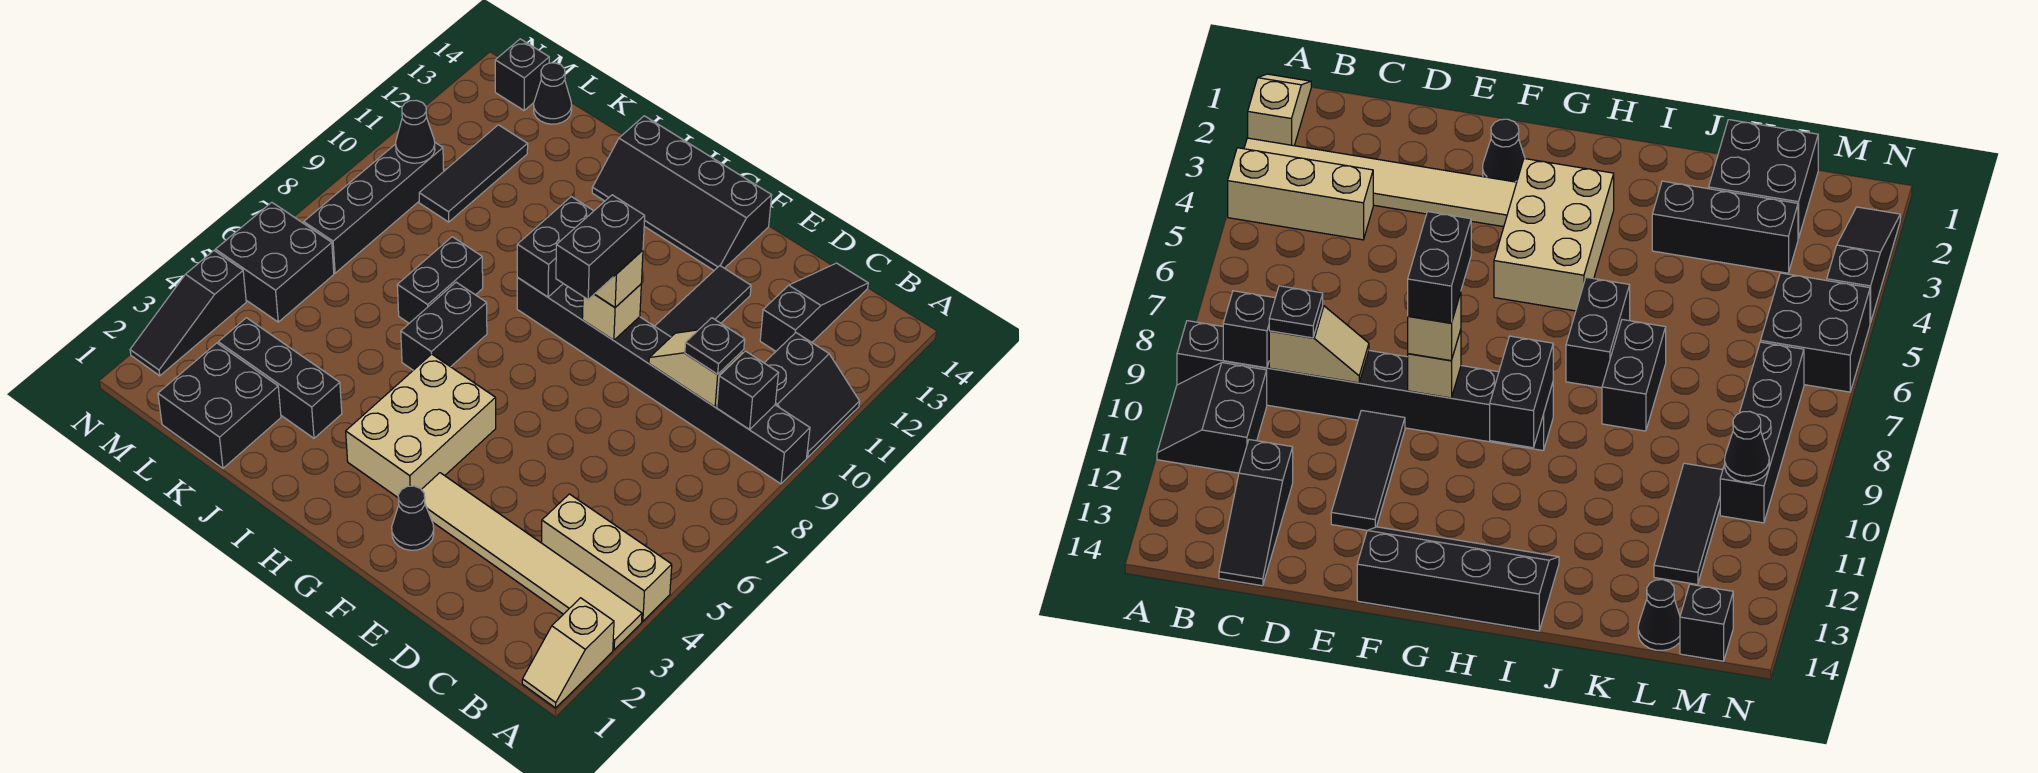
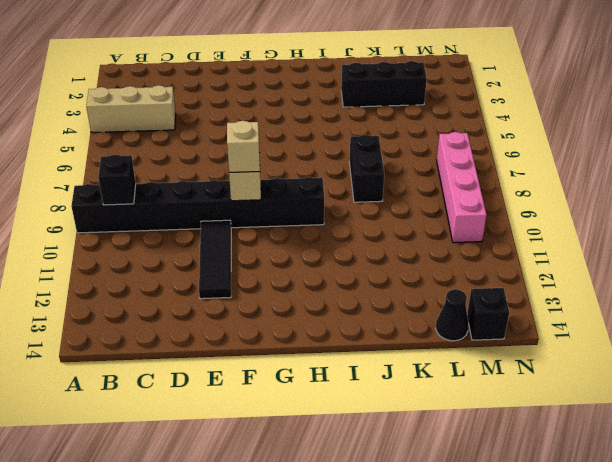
pink brick M7:M10 level 1 -> black brick M7:M10 level 1
none -> tan slope A1:A2 level 1 top 2
none -> tan tile A3:F3 level 1
none -> black slope A10:B11 level 1 top B

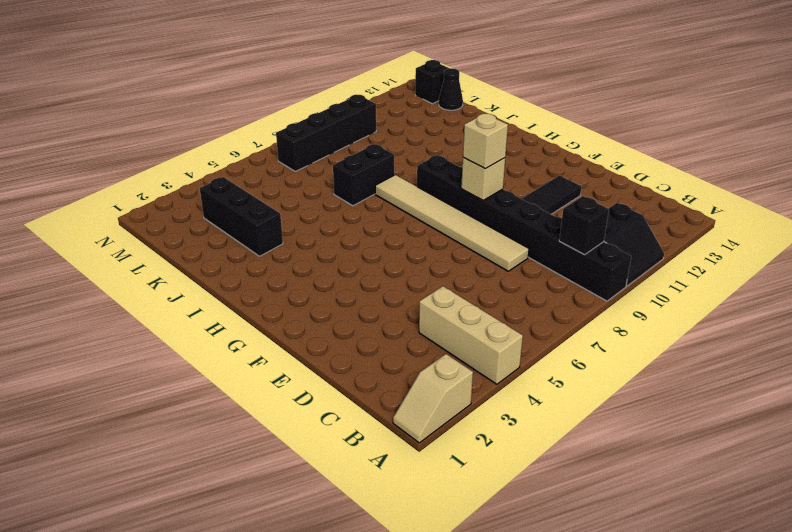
tan tile D8:I8 level 1 -> tan tile A3:F3 level 1
none -> black slope C12:C14 level 1 top 12
none -> black cone F2 level 1
none -> black slope F13:I14 level 1 top 14

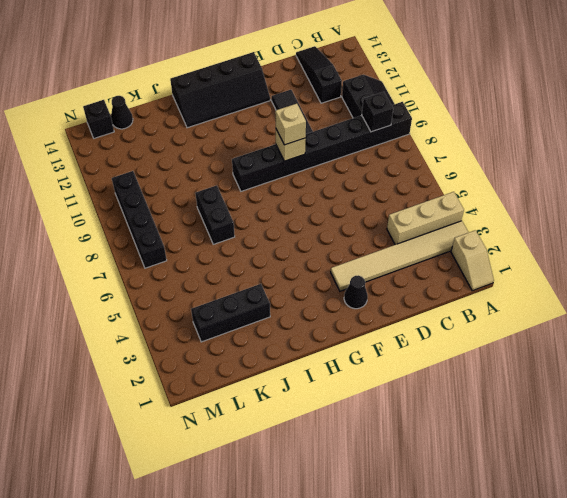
none -> tan brick G3:H5 level 1
none -> black brick I6:I7 level 1
none -> black brick K1:L2 level 1

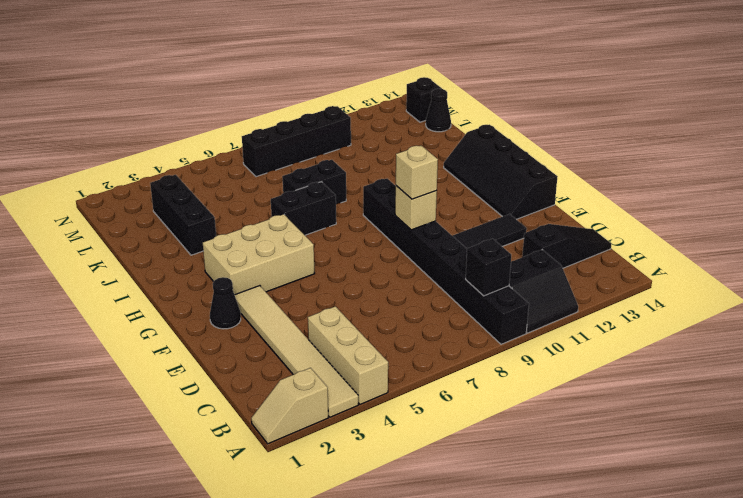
none -> black brick K1:L2 level 1
none -> black tile L10:L12 level 1
none -> black brick M5:N6 level 1

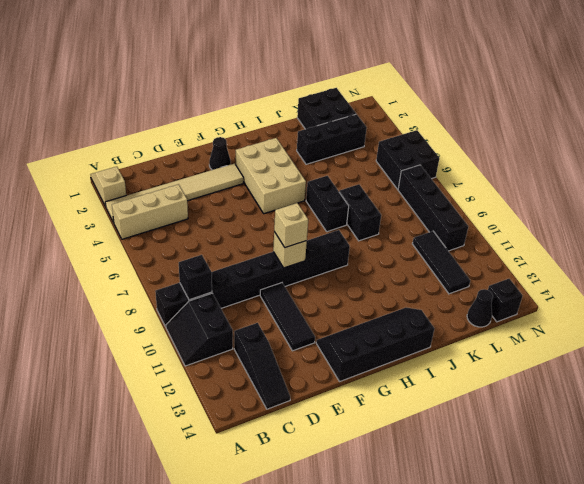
none -> black slope N2:N4 level 1 top 4
none -> tan slope C9:D9 level 2 top C
none -> black brick H9:H10 level 2

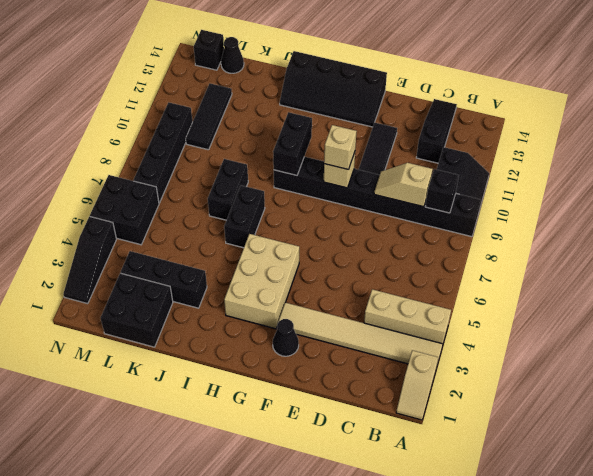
none -> black cone M10 level 2
none -> black plate C9 level 3
none -> black brick F8:F9 level 4

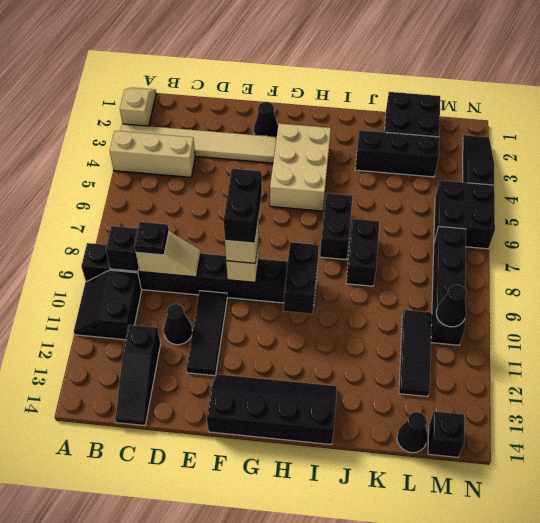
black cone D11 level 1 -> none

